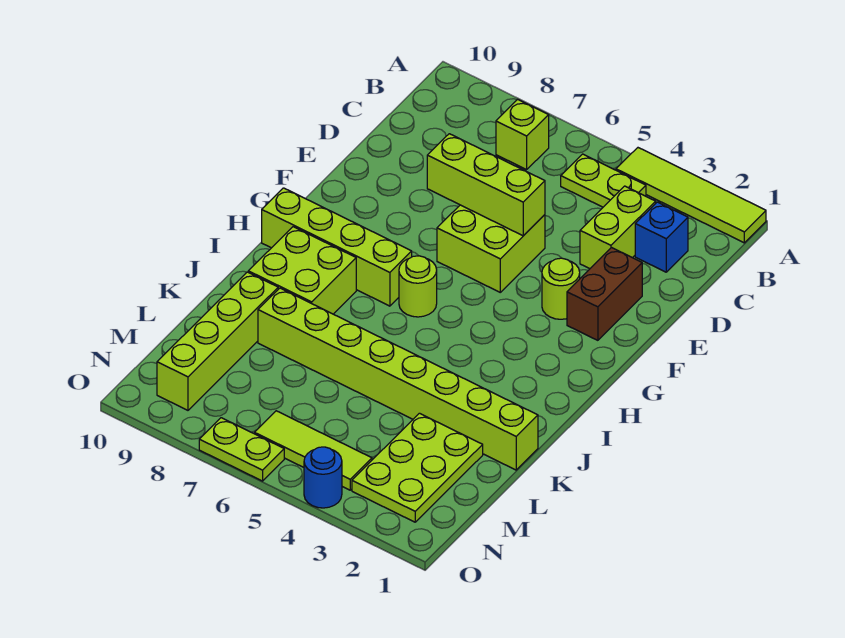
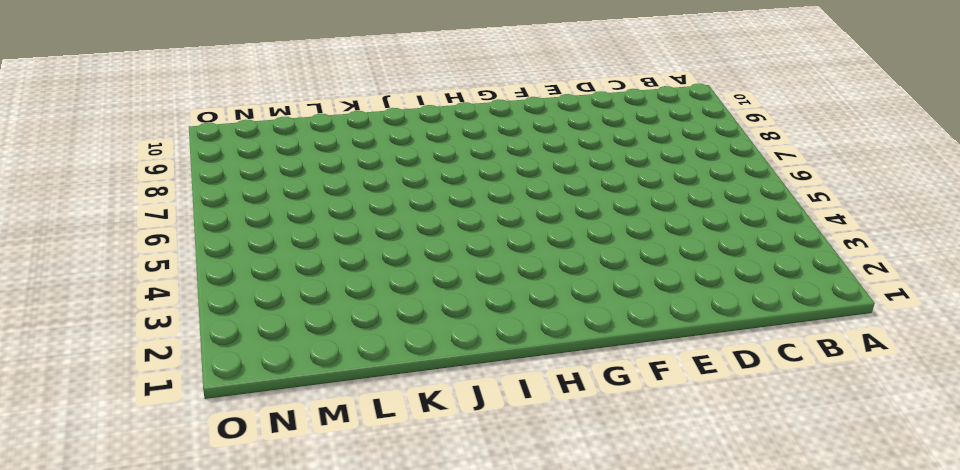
none -> lime tile A1:A4 level 1
none -> lime plate B4:B5 level 1
none -> lime brick B7 level 1

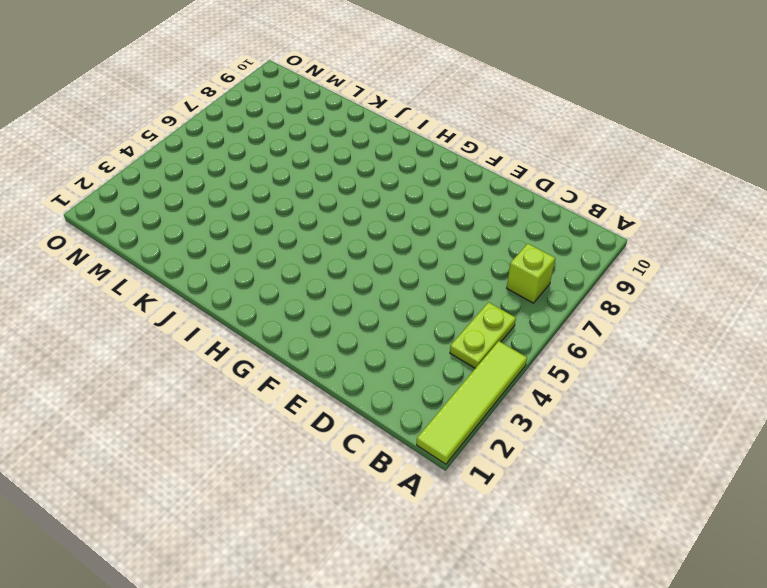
none -> blue brick C2 level 1
none -> lime brick C3:D3 level 1
none -> brown brick E2:F2 level 1

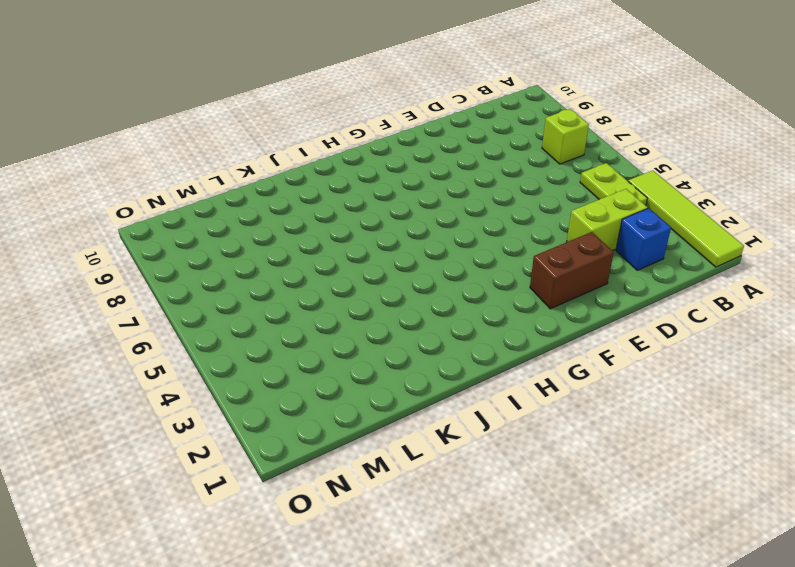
none -> lime brick E5:F6 level 1
none -> lime round brick F3 level 1
none -> lime round brick H6 level 1

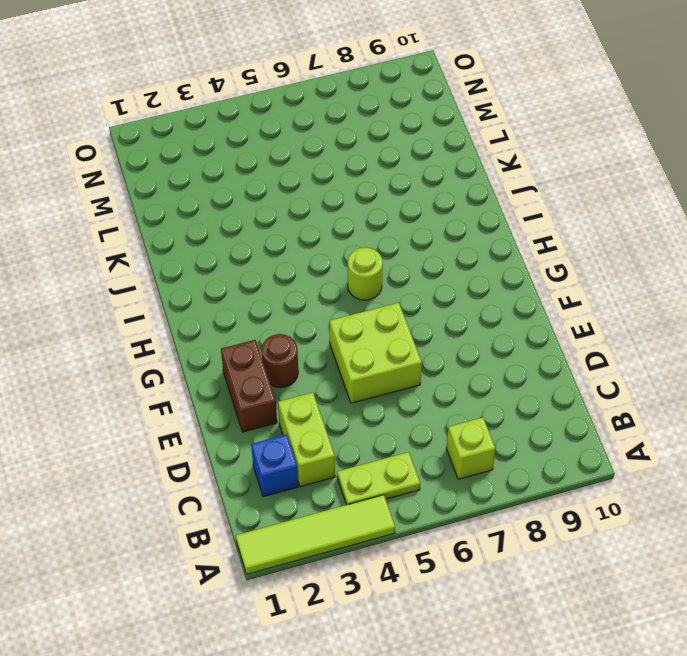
brown round brick F3 level 1 -> lime round brick F3 level 1
none -> lime brick H7:H10 level 1
none -> lime brick I8:J9 level 1
none -> lime brick K1:K8 level 1

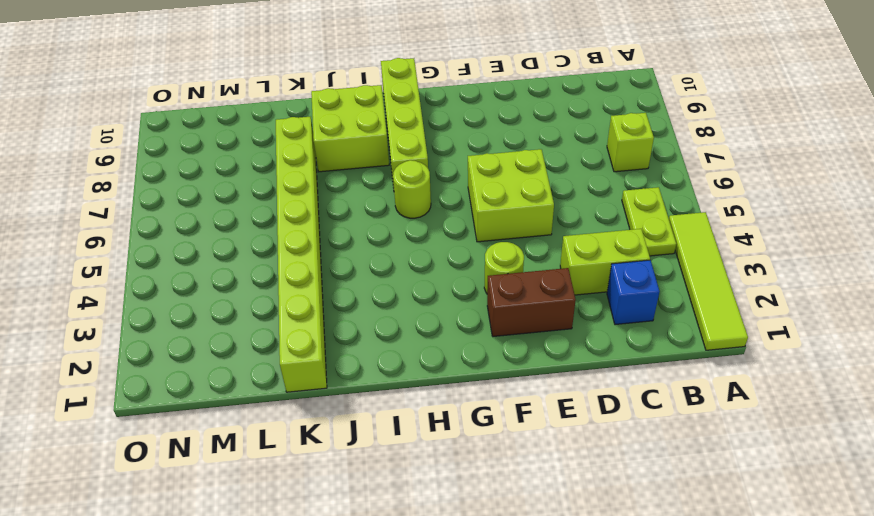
none -> lime brick K9:N9 level 1
none -> lime plate L2:N3 level 1
none -> lime tile N4:N6 level 1

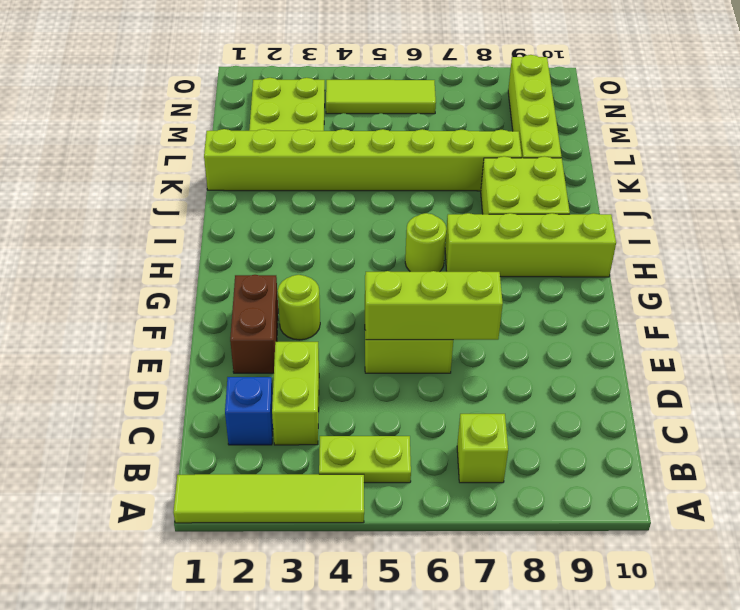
none -> blue round brick O4 level 1
none -> lime plate O6:O7 level 1

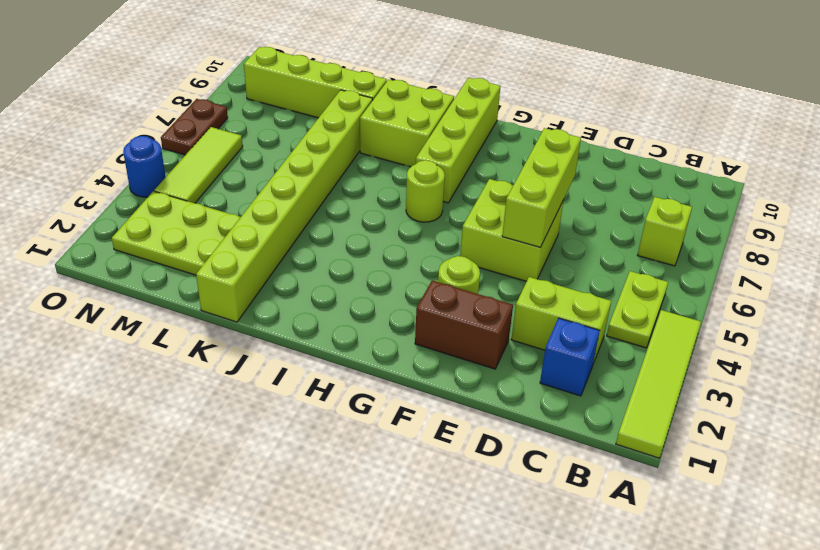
brown plate O6:O7 level 1 -> lime plate O6:O7 level 1

